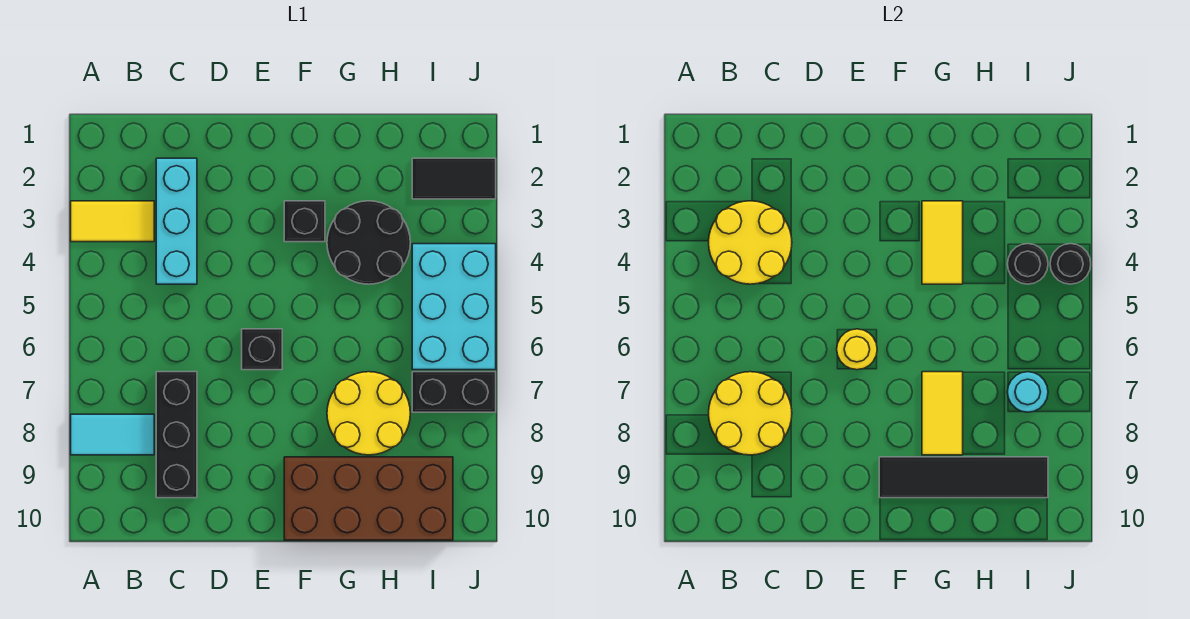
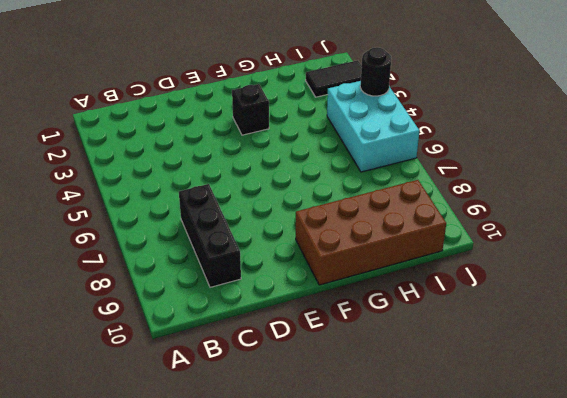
none -> yellow tile A3:B3 level 1
none -> cyan tile A8:B8 level 1
none -> cyan brick C2:C4 level 1

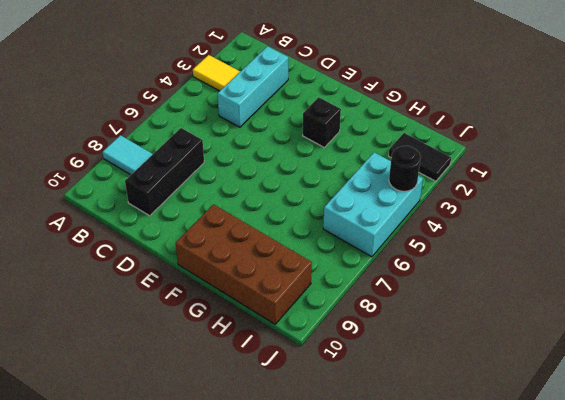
none -> black brick E6 level 1
none -> black round brick G3:H4 level 1
none -> yellow round brick G7:H8 level 1

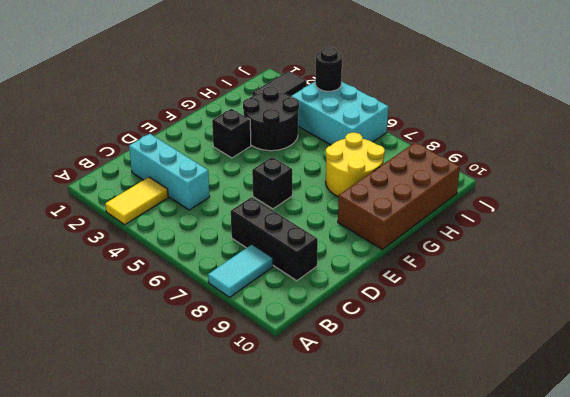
none -> black brick I7:J7 level 1
none -> yellow round brick B3:C4 level 2
none -> yellow round brick B7:C8 level 2

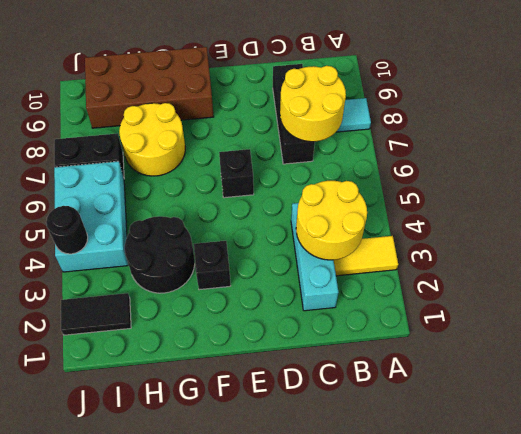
none -> yellow round brick E6 level 2
none -> black tile F9:I9 level 2
none -> yellow tile G3:G4 level 2

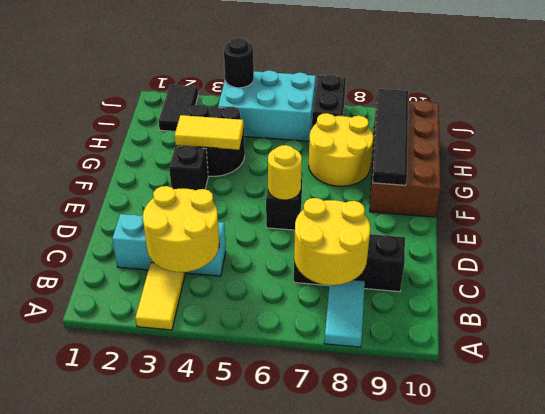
none -> yellow tile G7:G8 level 2
none -> black round brick I4 level 2
none -> cyan round brick I7 level 2

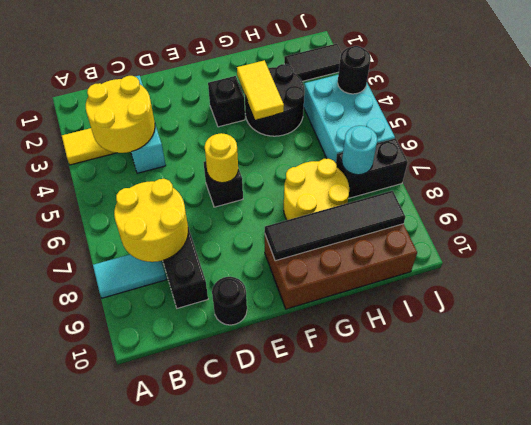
black round brick D10 level 1 -> black round brick I4 level 2
none -> yellow tile G7:G8 level 2

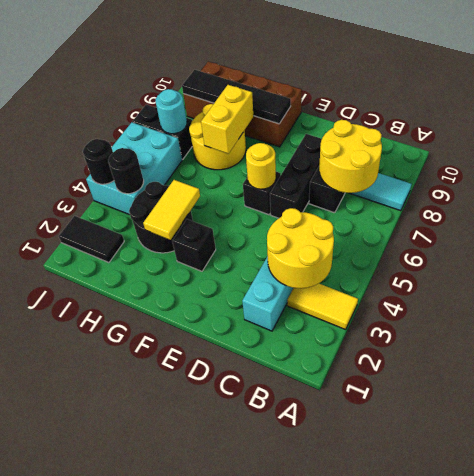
black brick D6:D8 level 1 -> none
yellow brick G7:G8 level 2 -> yellow tile G7:G8 level 2

